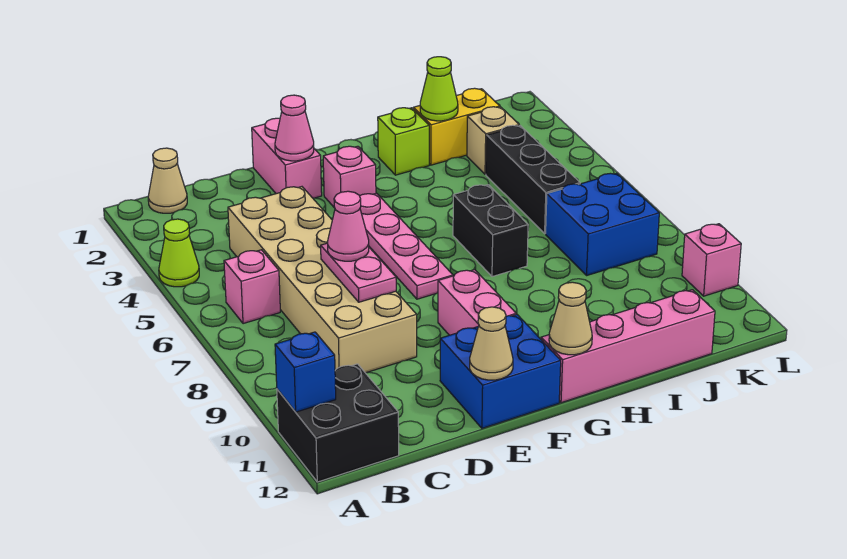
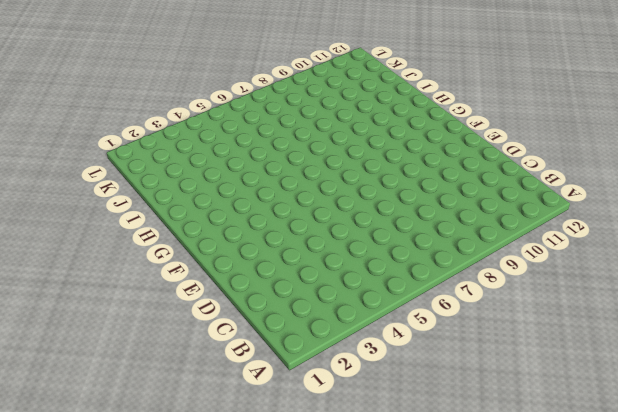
none -> lime cone A4 level 1
none -> black brick A11:B12 level 1
none -> tan cone B1 level 1

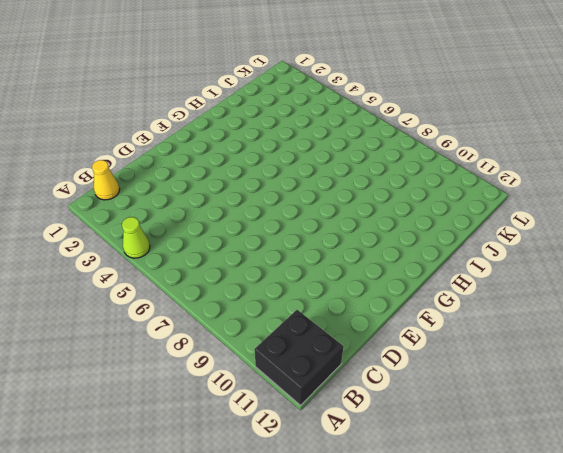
yellow cone B1 level 1 -> tan cone B1 level 1
none -> pink brick B6 level 1
none -> tan brick C4:D9 level 1
none -> pink brick E1:E2 level 1

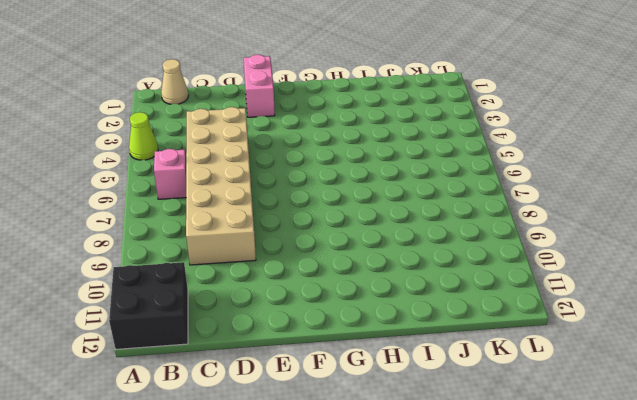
none -> blue brick E11:F12 level 1
none -> pink brick F3 level 1
none -> pink plate F4:F7 level 1

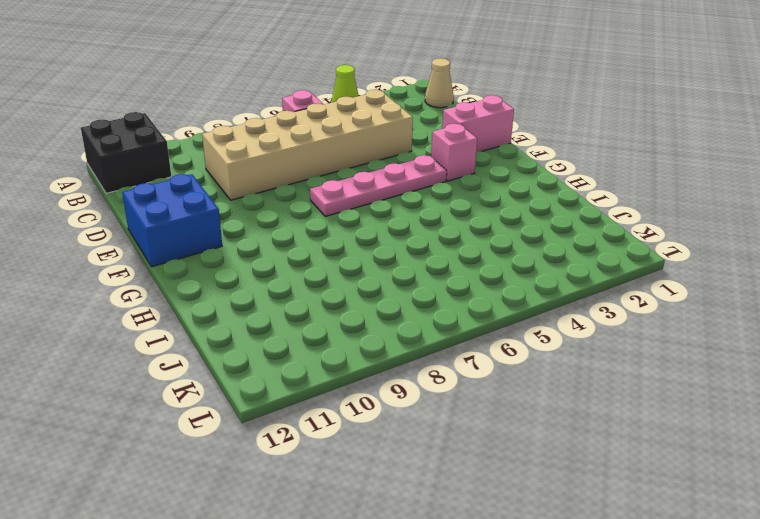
none -> pink brick F9:F10 level 1
none -> pink brick G12:J12 level 1
none -> lime brick H2 level 1

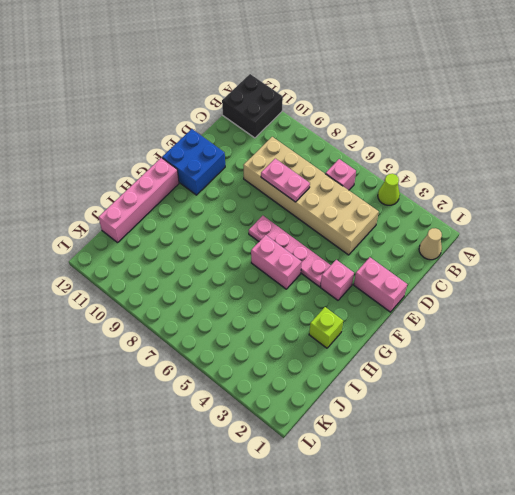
pink brick G5:G6 level 1 -> pink brick F9:F10 level 1
none -> black brick H6:H7 level 1
none -> yellow brick I2:J2 level 1
none -> tan brick J3 level 1

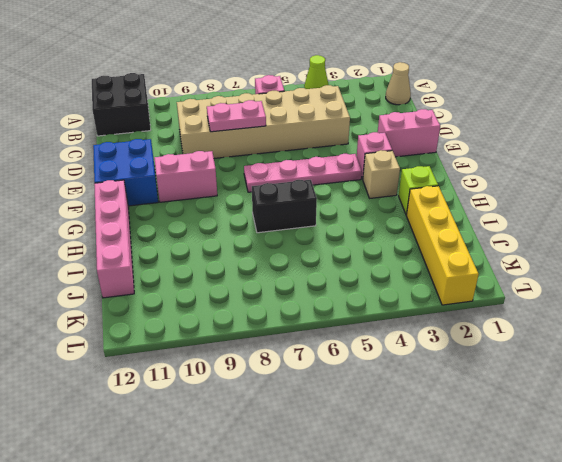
tan brick G3 level 1 -> tan brick J3 level 1
yellow brick I2:L2 level 1 -> yellow brick I2:J2 level 1
none -> black brick J4:J6 level 1
none -> blue brick J7:K8 level 1
none -> pink brick L10 level 1

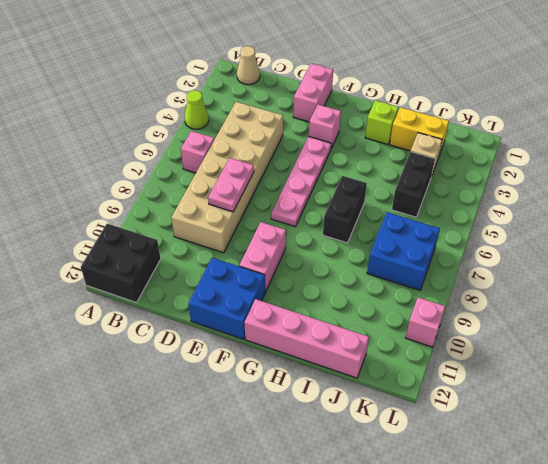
black brick J4:J5 level 1 -> black brick J4:J6 level 1
none -> blue brick A11 level 2
none -> pink cone E2 level 2
none -> tan cone E12 level 2

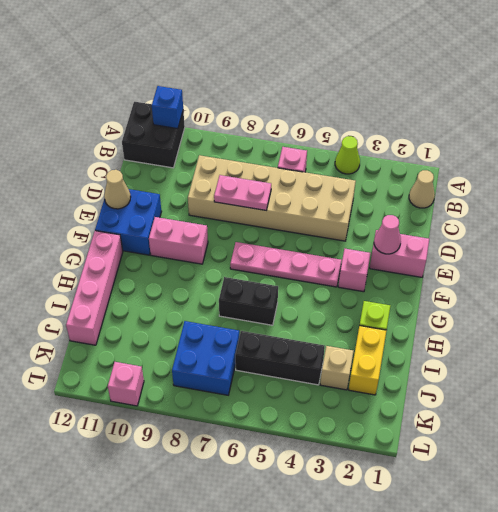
none -> tan cone G12 level 2
none -> lime cone I2 level 2
none -> pink cone D7 level 3

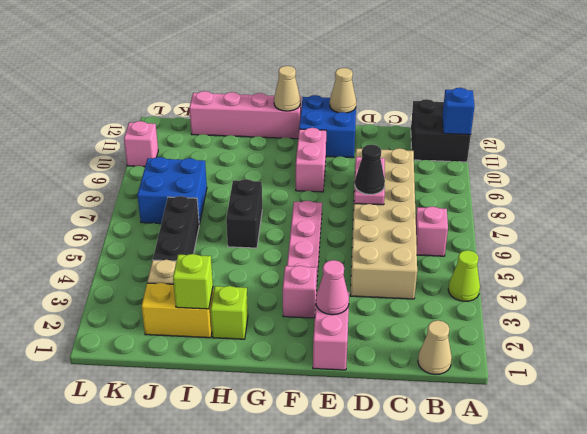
black cone D7 level 3 -> pink cone D7 level 3
lime brick I2 level 2 -> lime cone I2 level 2

